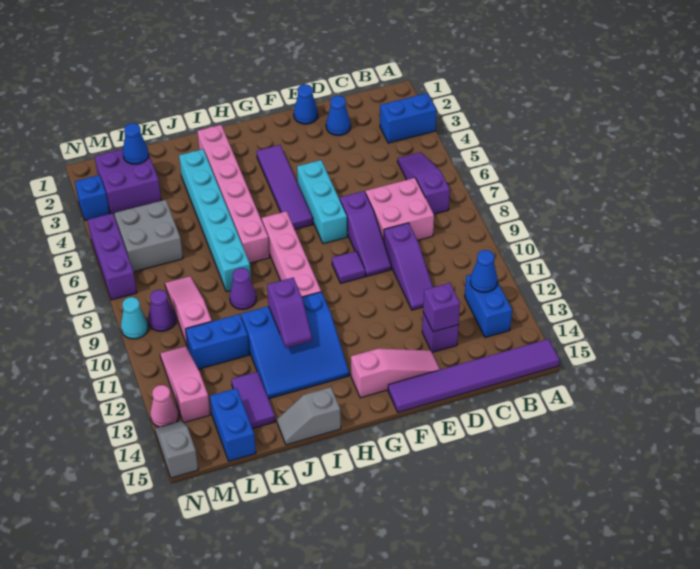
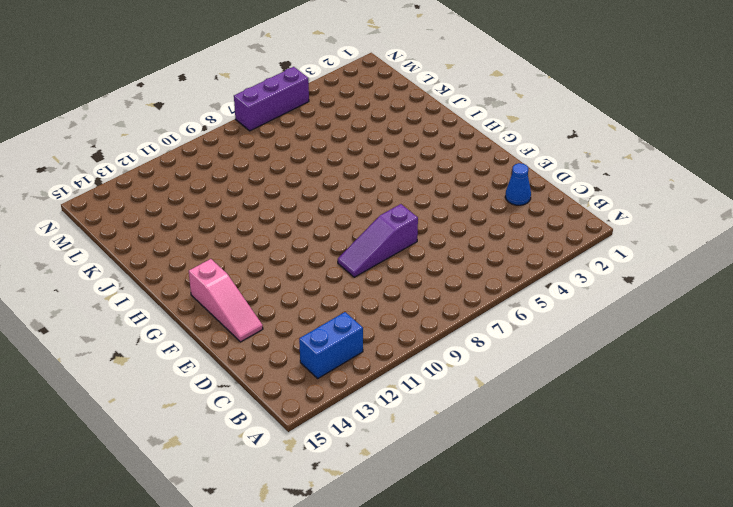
none -> blue brick A3:B3 level 1
none -> purple tile A15:F15 level 1
none -> purple slope B5:B7 level 1 top 7
none -> pink brick C7:D8 level 1

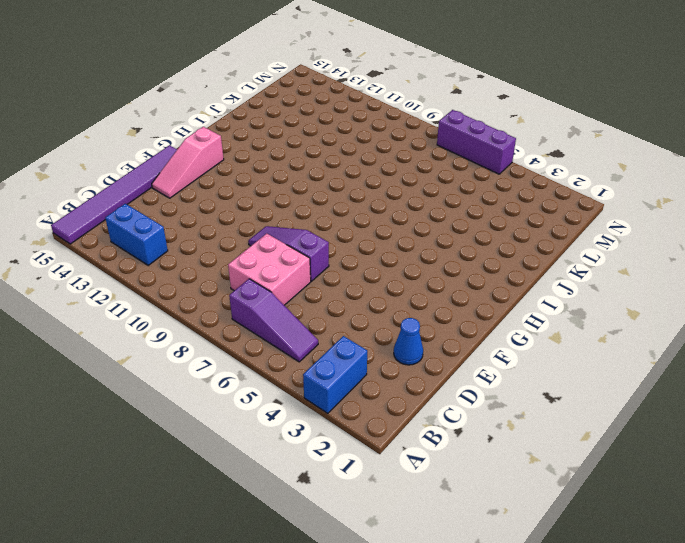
none -> purple slope D9:D11 level 1 top 9
none -> purple brick D13 level 1
none -> blue cone E1 level 1
none -> cyan brick F5:F7 level 1

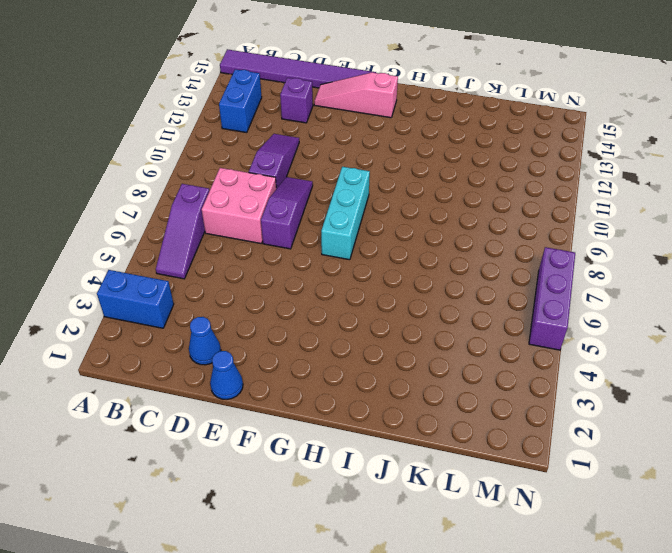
cyan brick G7:G9 level 1 -> cyan brick F5:F7 level 1
none -> purple tile F9 level 1
none -> purple tile G3:G6 level 1
none -> pink brick H7:H10 level 1
none -> blue slope H11:J13 level 1 top 11

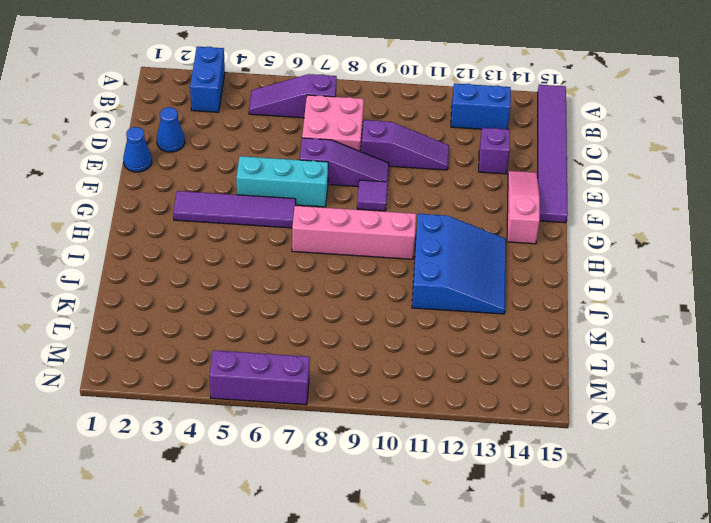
none -> pink brick I2:I7 level 1
none -> grey slope I15:J15 level 1 top I
none -> cyan brick J3:J8 level 1
none -> purple cone J9 level 1

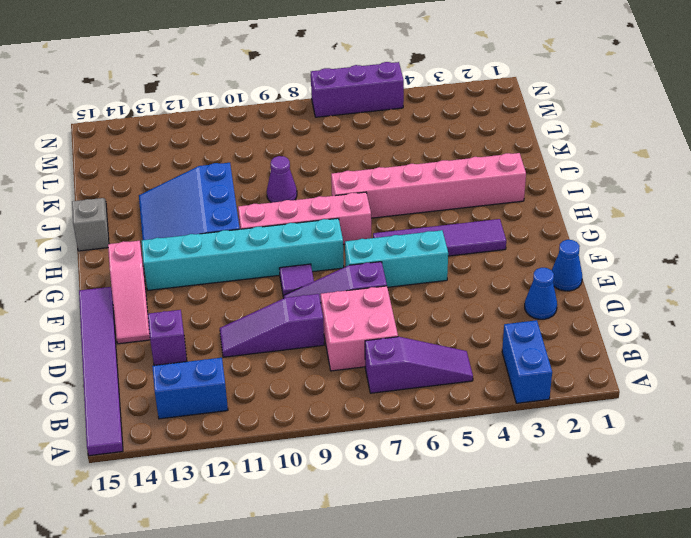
cyan brick G8:G13 level 1 -> cyan brick J3:J8 level 1
none -> blue brick K11:L11 level 1
none -> purple tile K13:K14 level 1
none -> purple brick L2:M3 level 1
none -> grey brick L5:M6 level 1

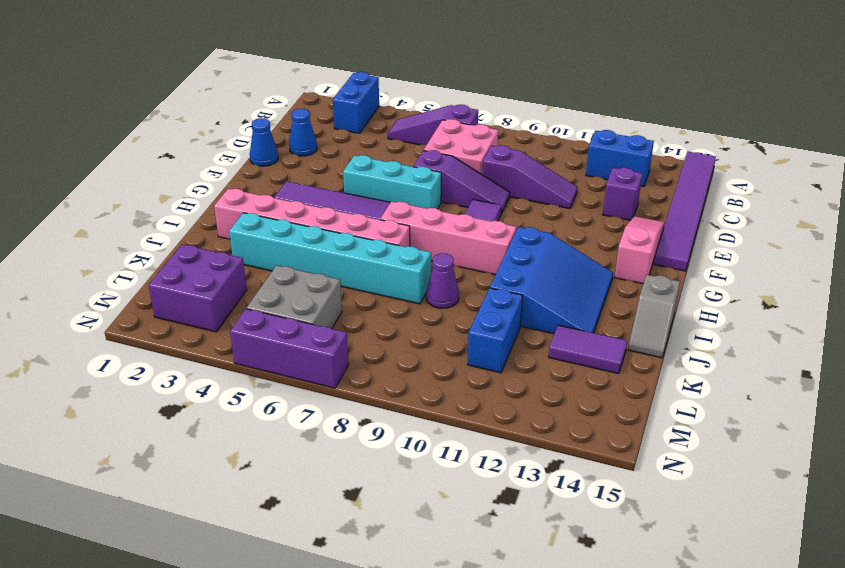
none -> pink slope L8:L10 level 1 top 10
none -> blue brick L14:L15 level 1
none -> purple cone M9 level 1
none -> pink slope M11:M13 level 1 top 13

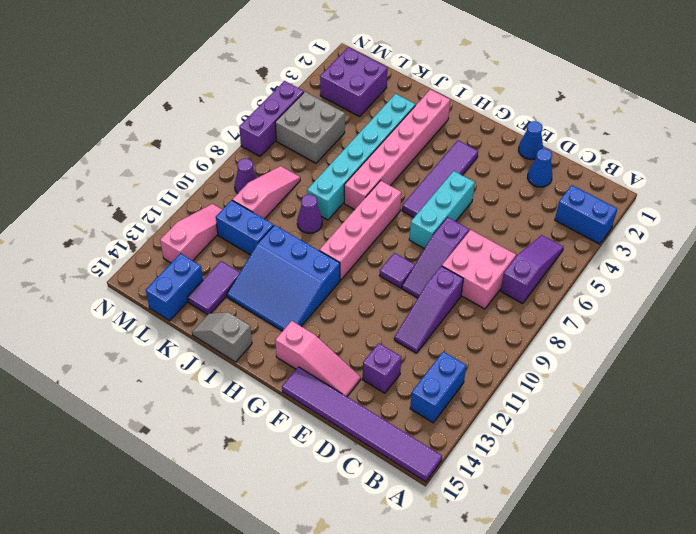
none -> blue brick N3 level 1
none -> cyan cone N9 level 1
none -> pink cone N13 level 1
none -> grey slope N14:N15 level 1 top 15

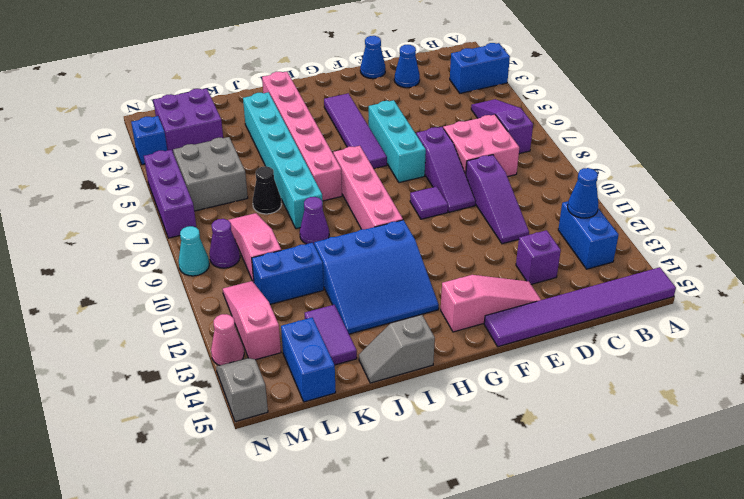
black cone K7 level 1 -> none
none -> purple brick D13 level 2
none -> purple slope I11:I12 level 2 top 11
none -> blue cone L2 level 2

